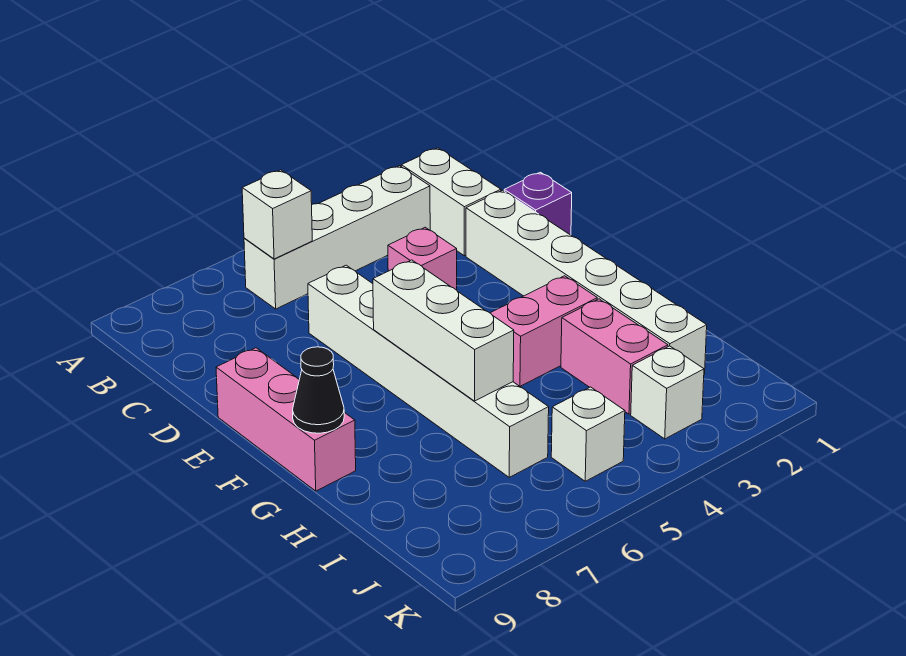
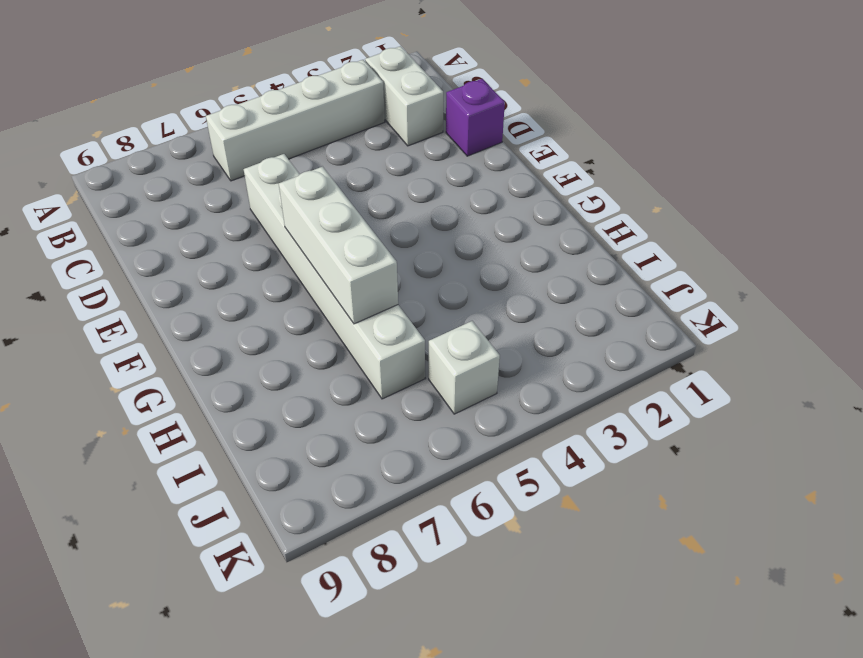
none -> white brick D2:I2 level 1
none -> pink brick D4 level 1
none -> pink brick E9:G9 level 1

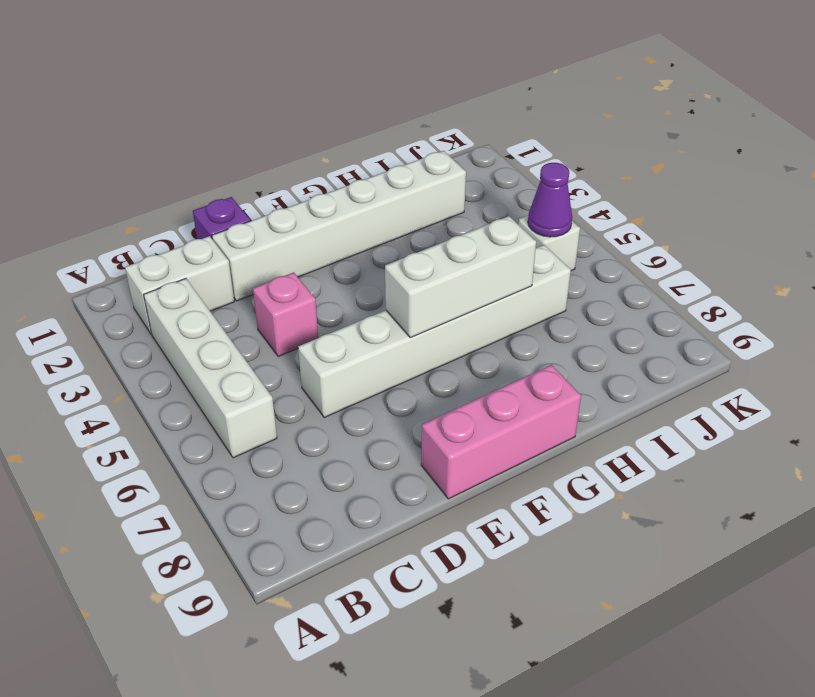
purple cone J5 level 2 -> none
none -> pink brick G3:G4 level 1
none -> pink brick H3:I3 level 1
none -> white brick J3 level 1

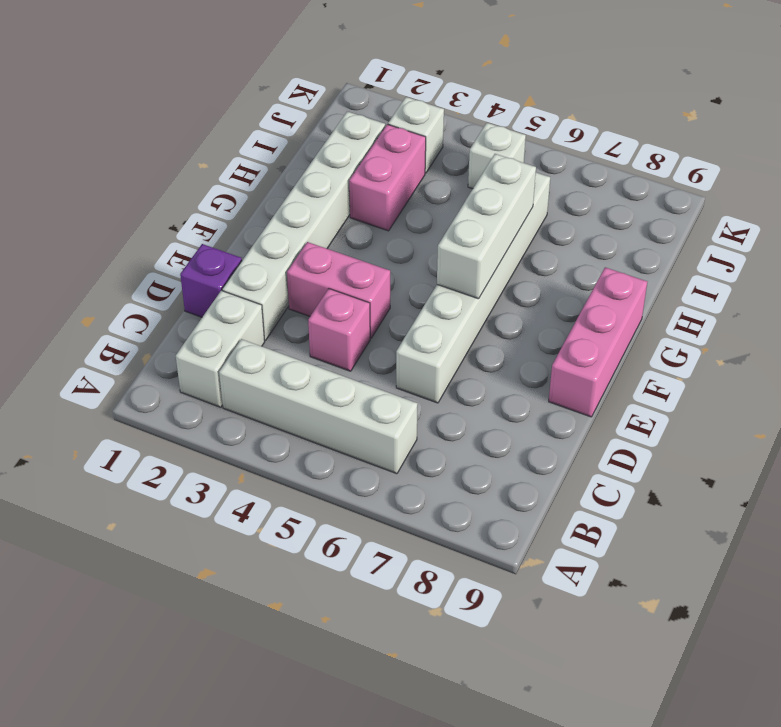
pink brick E3:E4 level 1 -> pink brick G3:G4 level 1
none -> white brick B6 level 2
none -> black cone G9 level 2

